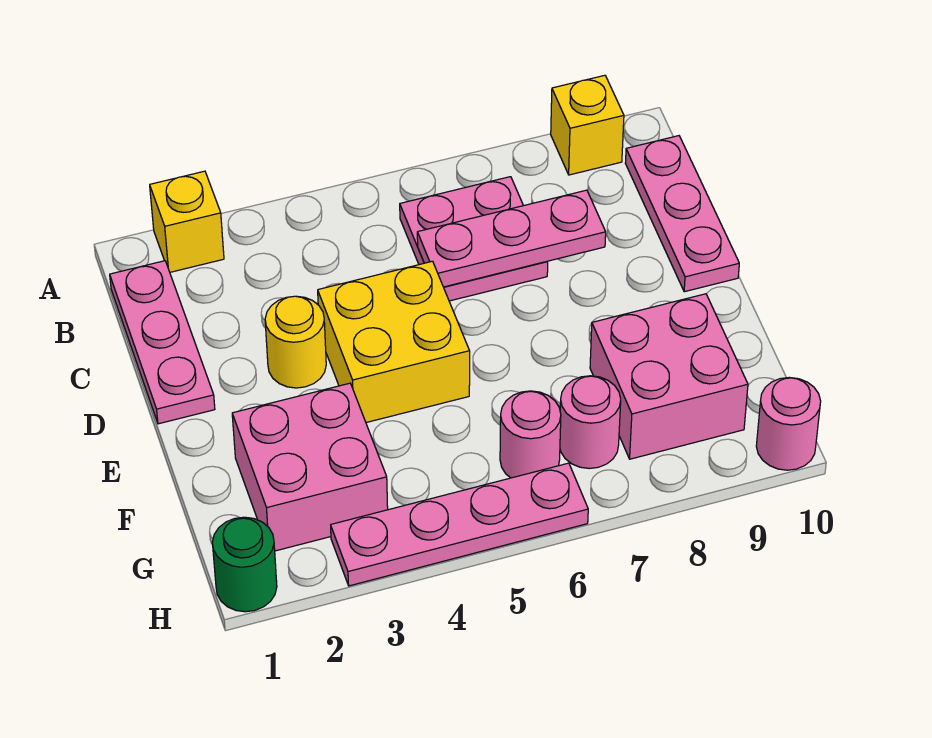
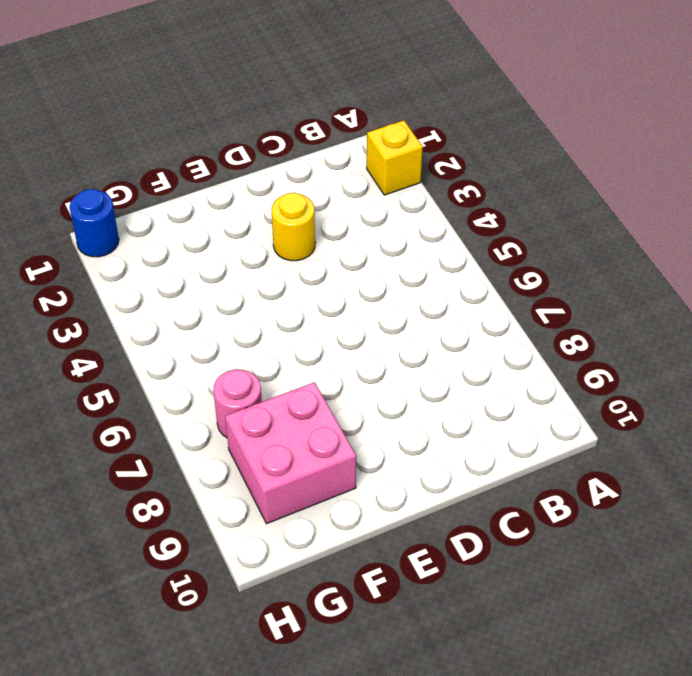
blue round brick H1 level 1 -> green round brick H1 level 1
none -> yellow brick A9 level 1
none -> pink plate B1:D1 level 1
none -> pink plate B6:C7 level 1

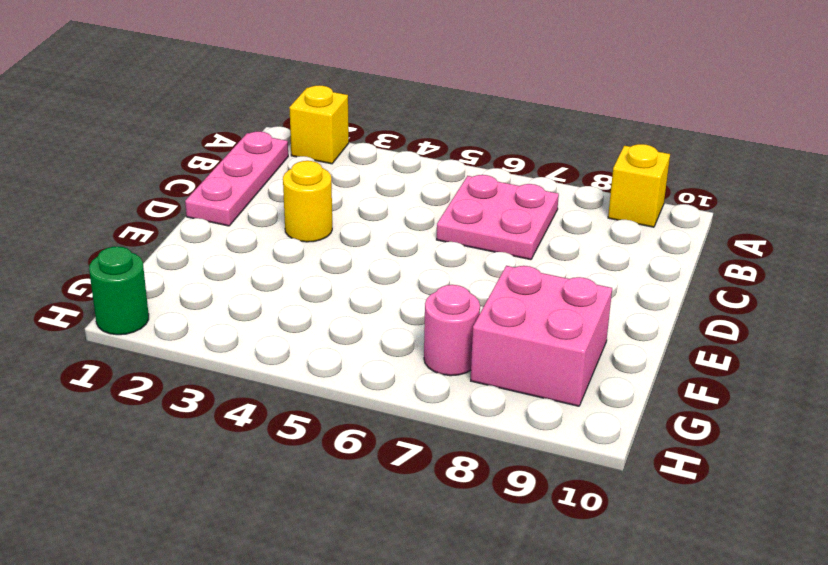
none -> pink plate B10:D10 level 1
none -> yellow brick D4:E5 level 1
none -> pink brick F2:G3 level 1

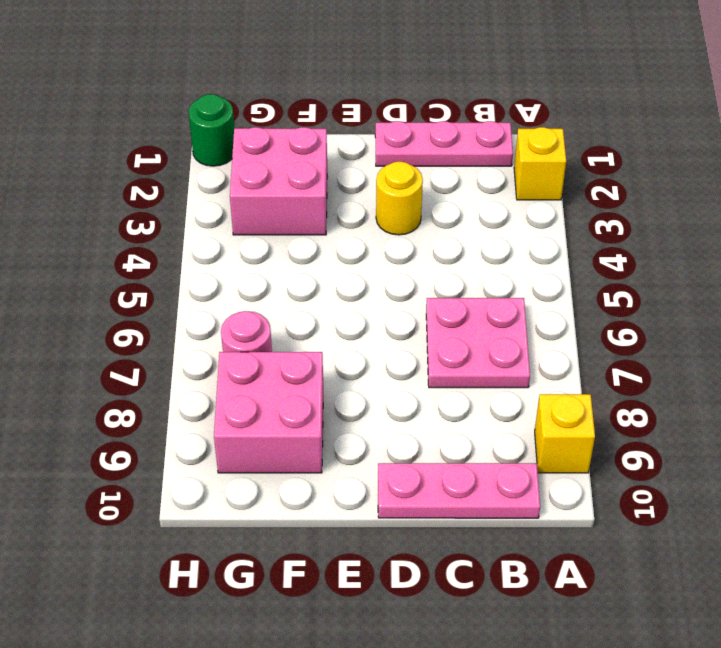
none -> yellow brick D4:E5 level 1
none -> pink round brick G6 level 1
none -> pink plate H3:H6 level 1

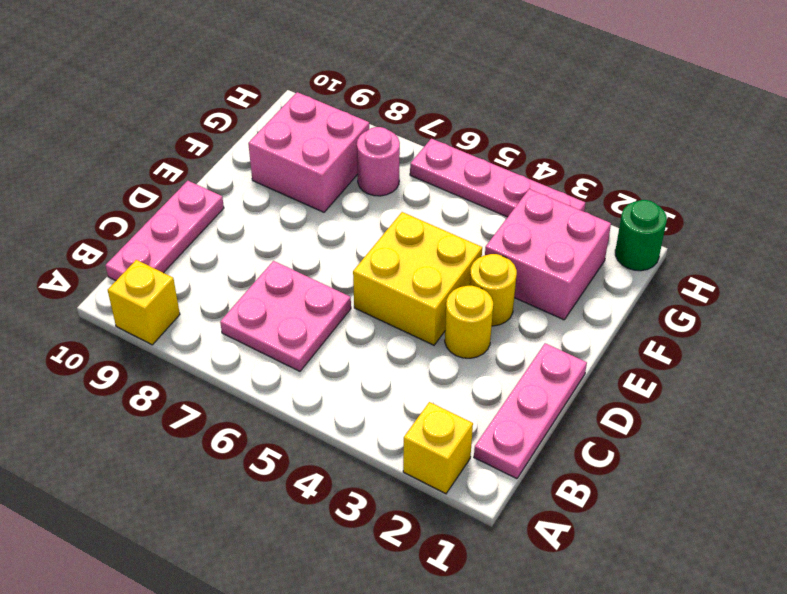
yellow round brick E3 level 1 -> none
none -> pink round brick G6 level 1
none -> pink round brick H10 level 1
none -> pink plate C6:C8 level 2

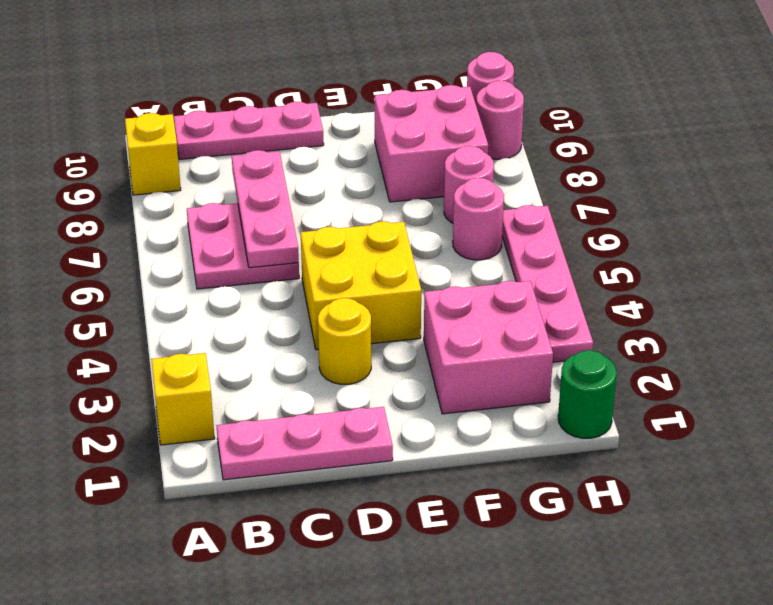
pink round brick H9 level 1 -> none

